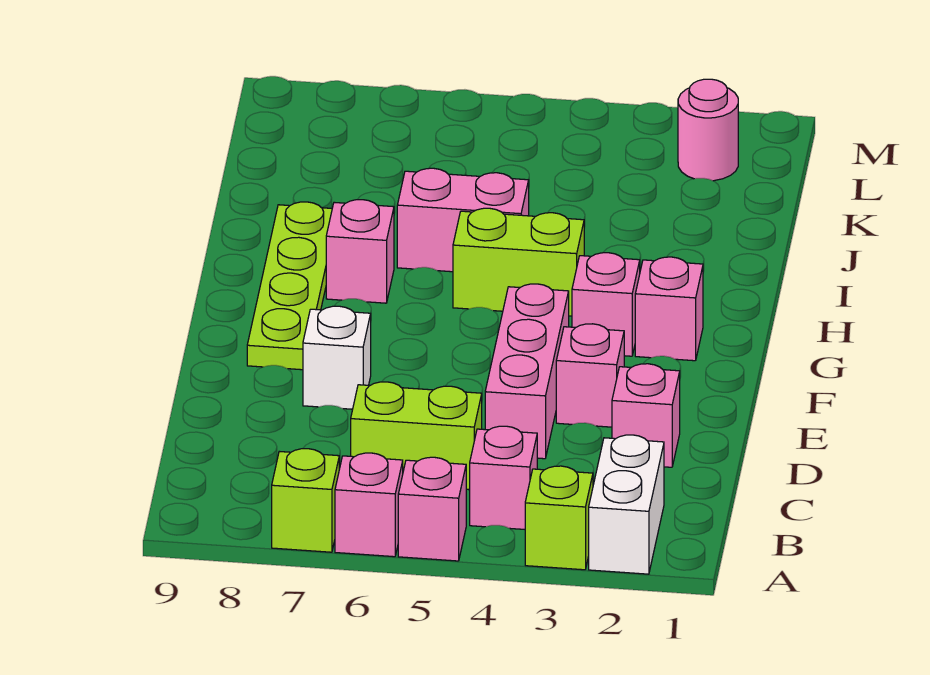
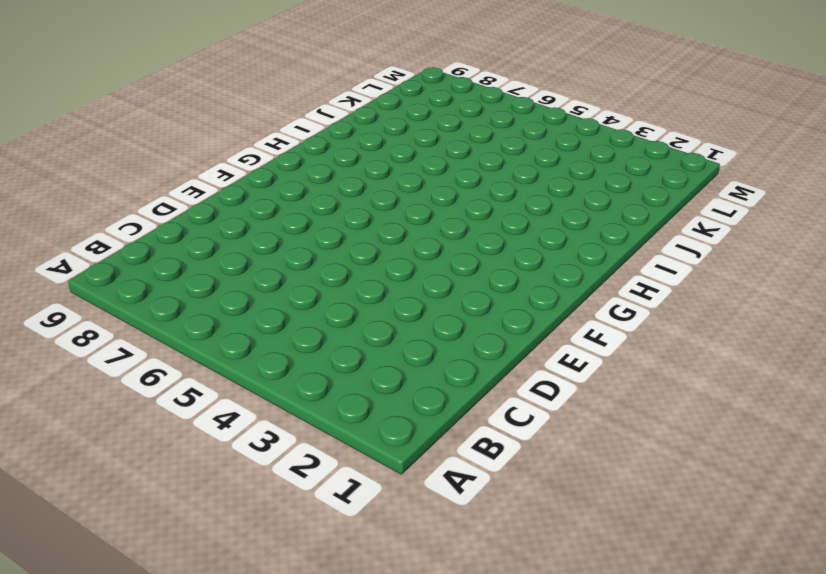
none -> white brick A2:B2 level 1
none -> lime brick A3 level 1
none -> pink brick A5 level 1

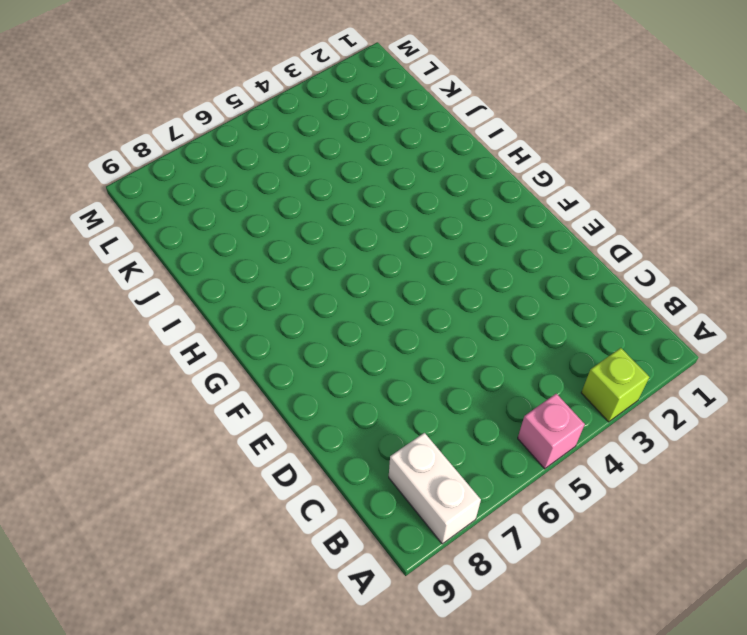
white brick A8:B8 level 1 -> white brick A2:B2 level 1
none -> pink brick A6 level 1
none -> lime brick A7 level 1
none -> pink brick B4 level 1

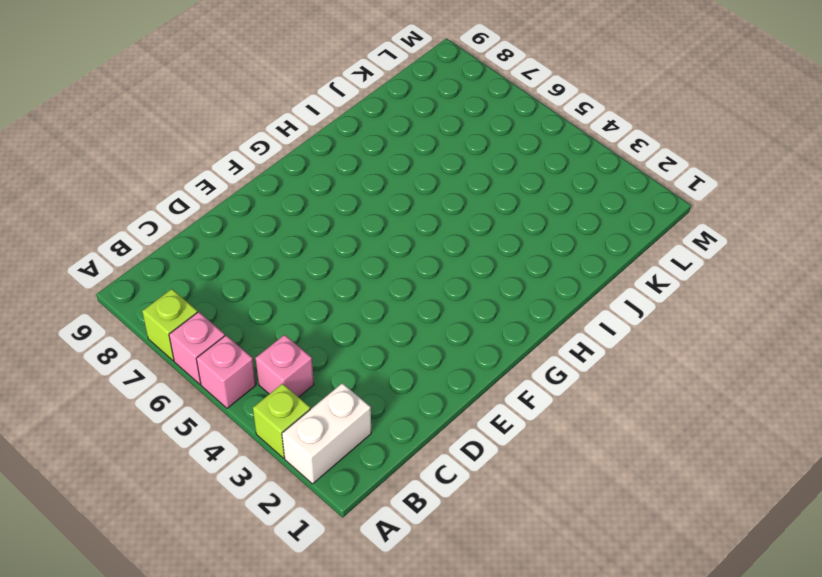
none -> lime brick C5:C6 level 1
none -> pink brick D2 level 1
none -> pink brick D4:F4 level 1

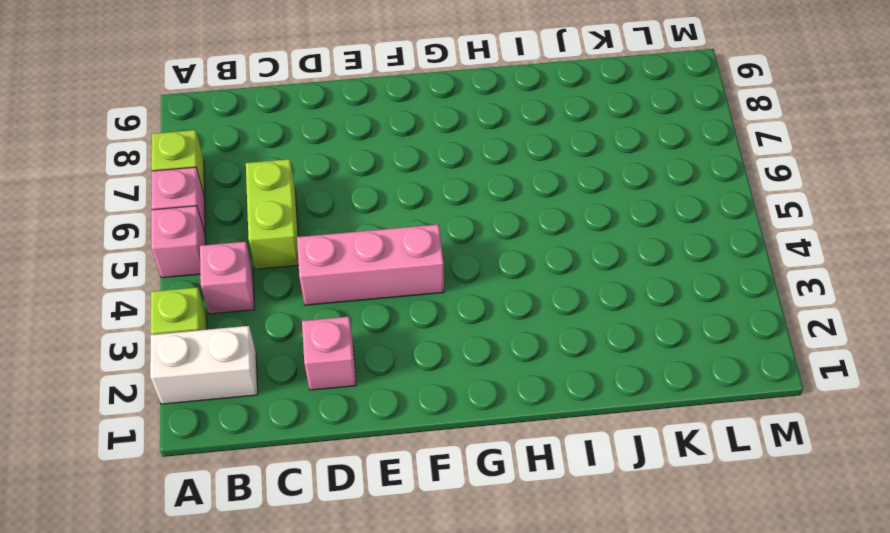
none -> pink brick E3 level 1
none -> white brick E7 level 1
none -> lime plate F8:I8 level 1

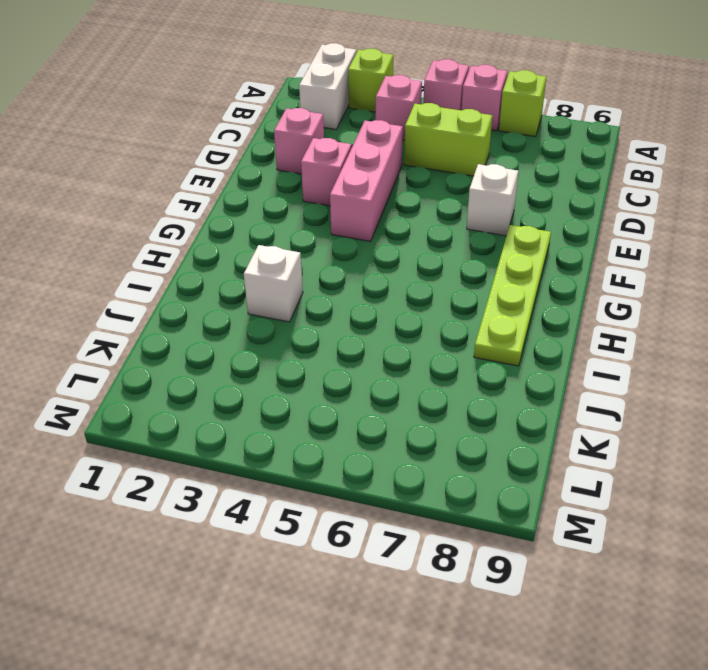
white brick I3 level 1 -> none
none -> pink brick G2 level 1
none -> pink brick G3 level 1
none -> lime brick H4:H5 level 1

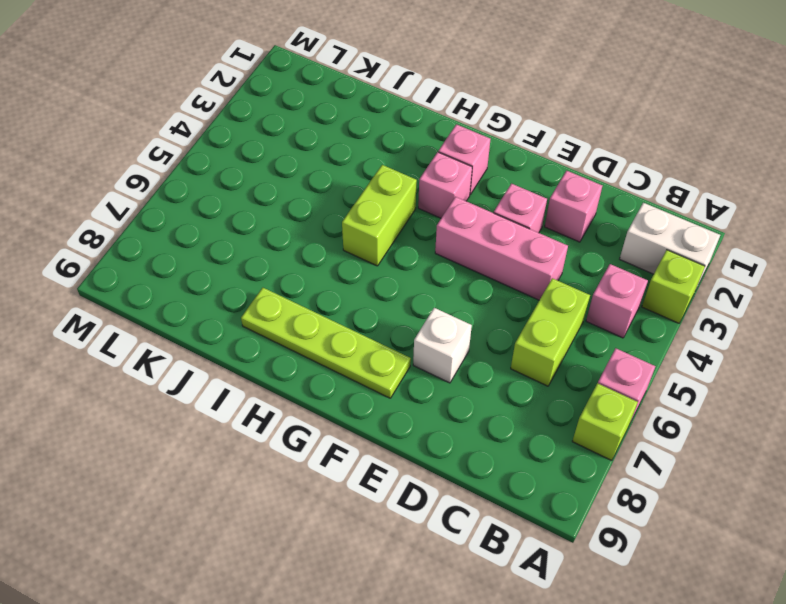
none -> pink brick A5 level 1
none -> pink brick H7 level 1
none -> pink brick I5:I6 level 1

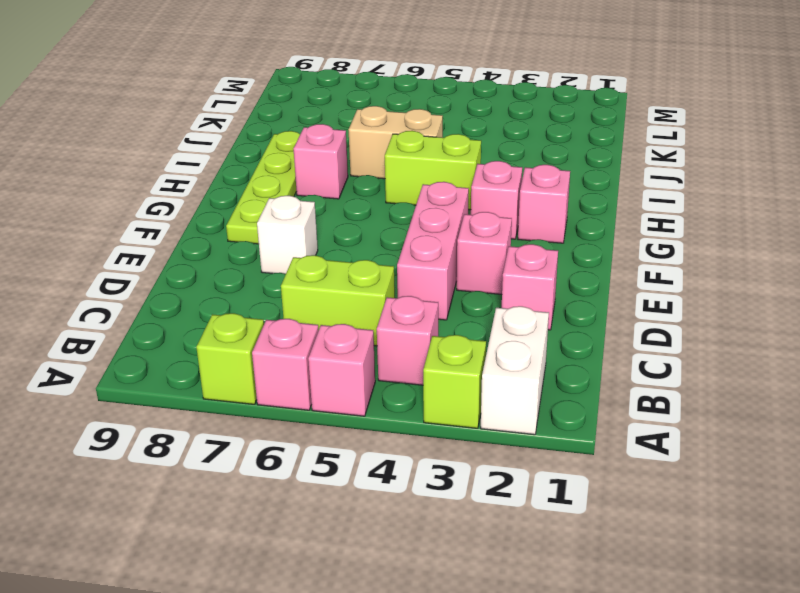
tan brick I5:I6 level 1 -> pink brick I5:I6 level 1
none -> pink round brick L2 level 1

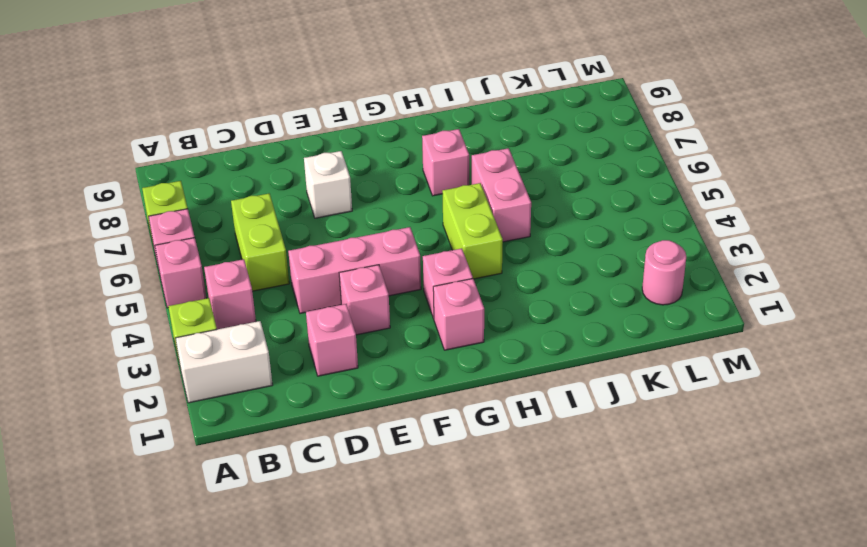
none -> lime plate F8:I8 level 1

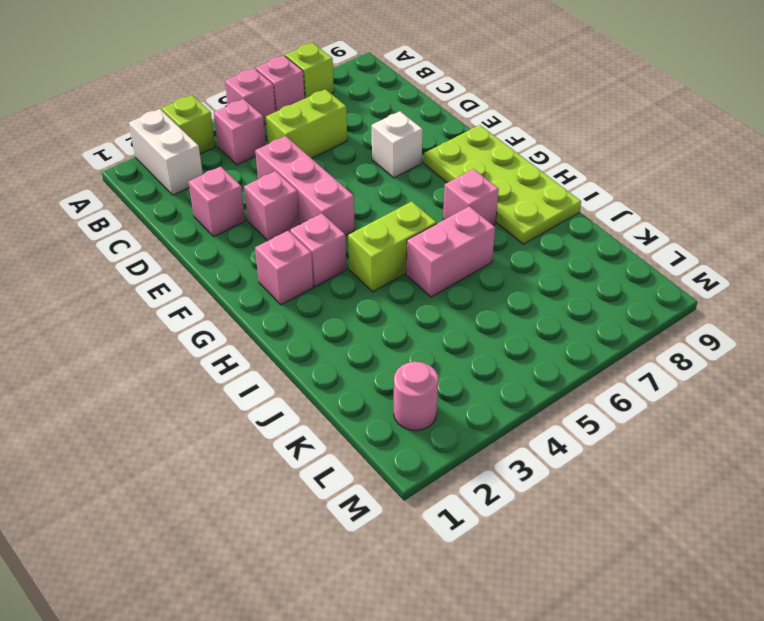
lime plate F8:I9 level 1 -> lime plate F8:I8 level 1

